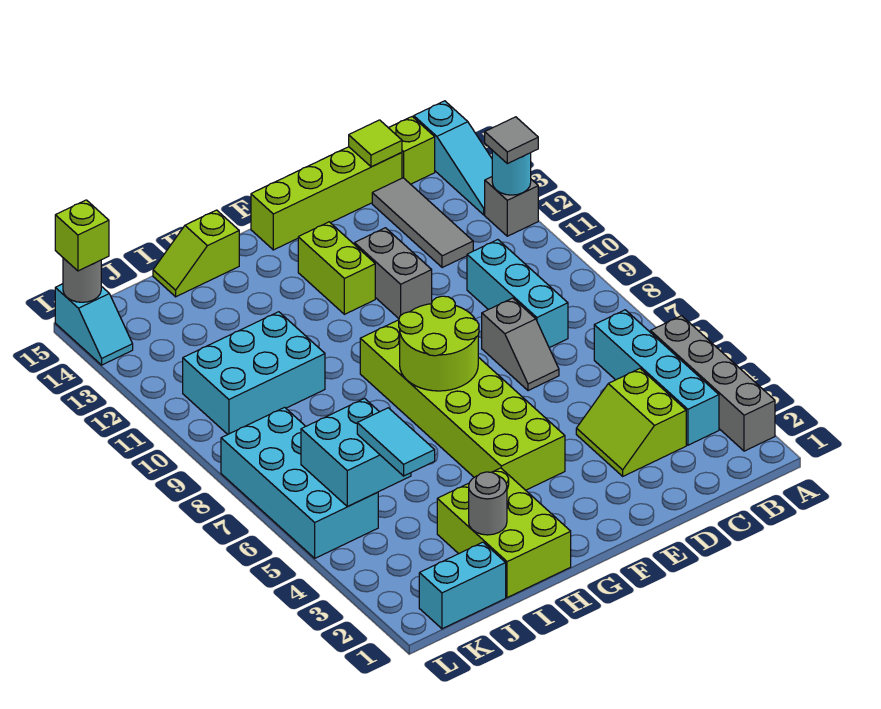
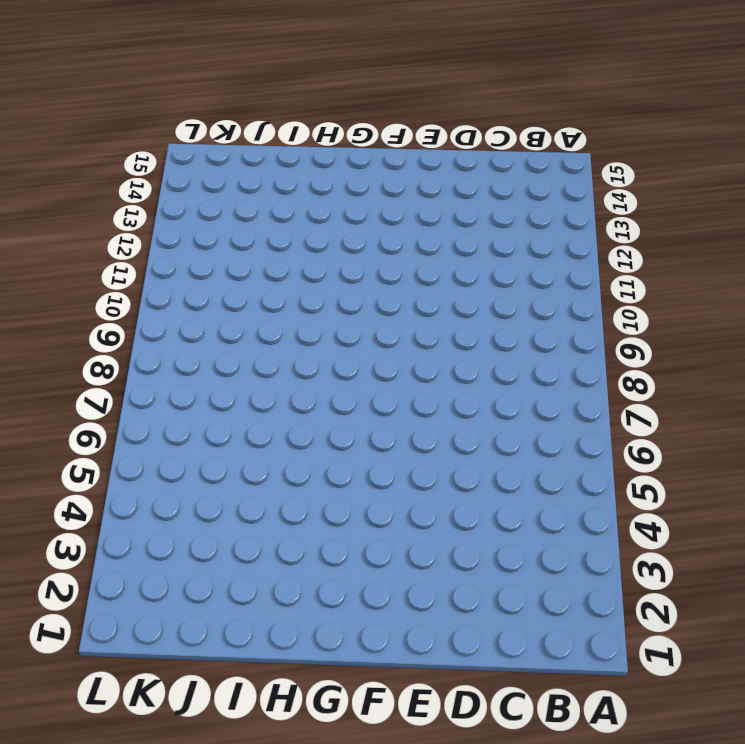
none -> grey brick A2:A5 level 1
none -> grey brick A12 level 1
none -> cyan slope A13:A15 level 1 top 15

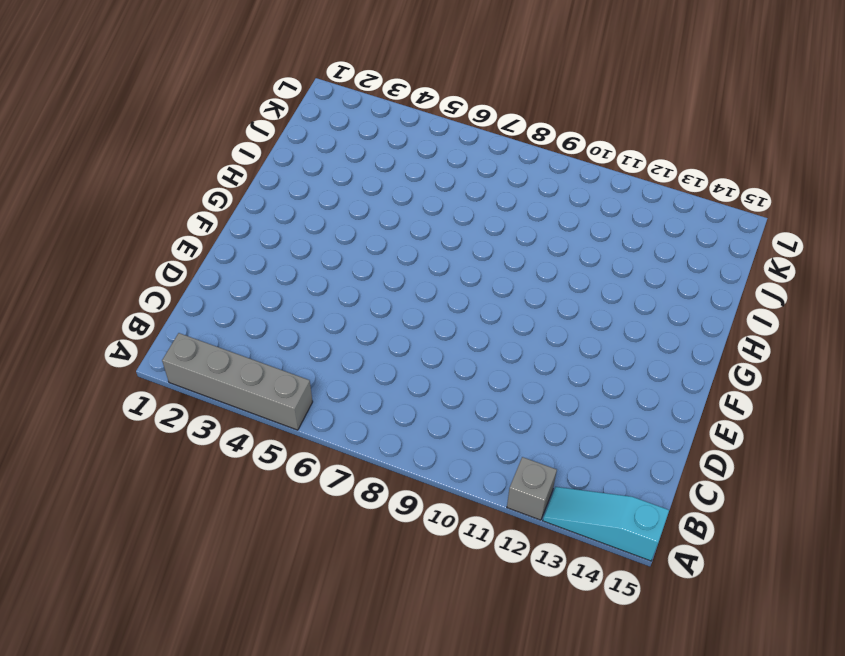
none -> cyan brick B3:B6 level 1
none -> lime brick B15 level 1
none -> lime slope C3:D4 level 1 top C

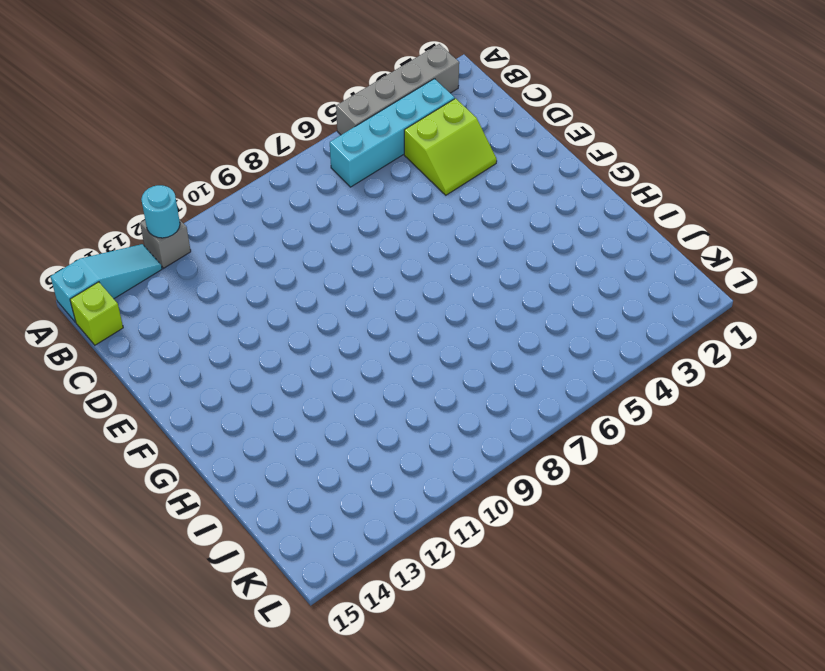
none -> cyan brick C8:C10 level 1
none -> grey tile C12:C14 level 1
none -> lime brick C15:F15 level 1

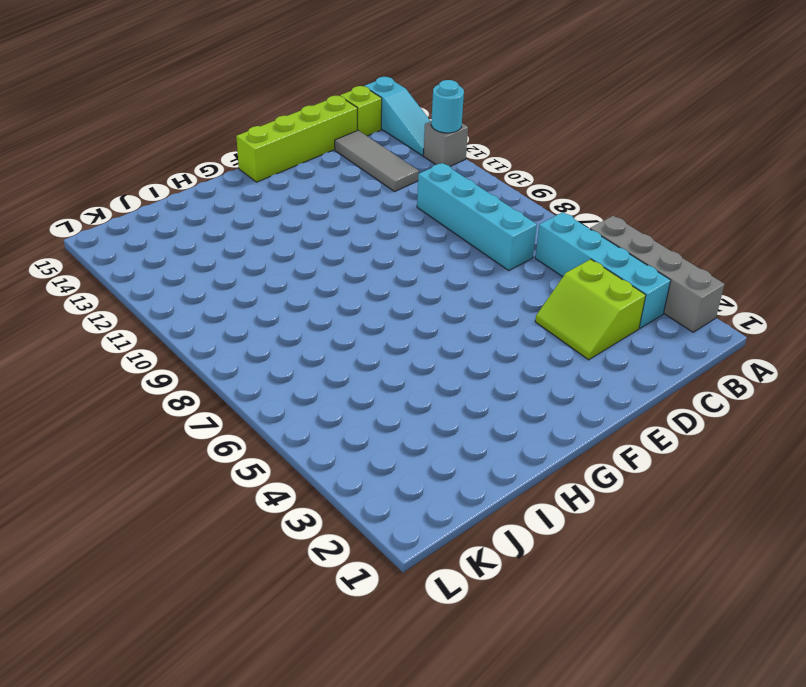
cyan brick C7:C10 level 1 -> cyan brick C8:C10 level 1
none -> grey slope D7:D8 level 1 top 8
none -> grey brick E11:E12 level 1
none -> lime brick F4:G9 level 1

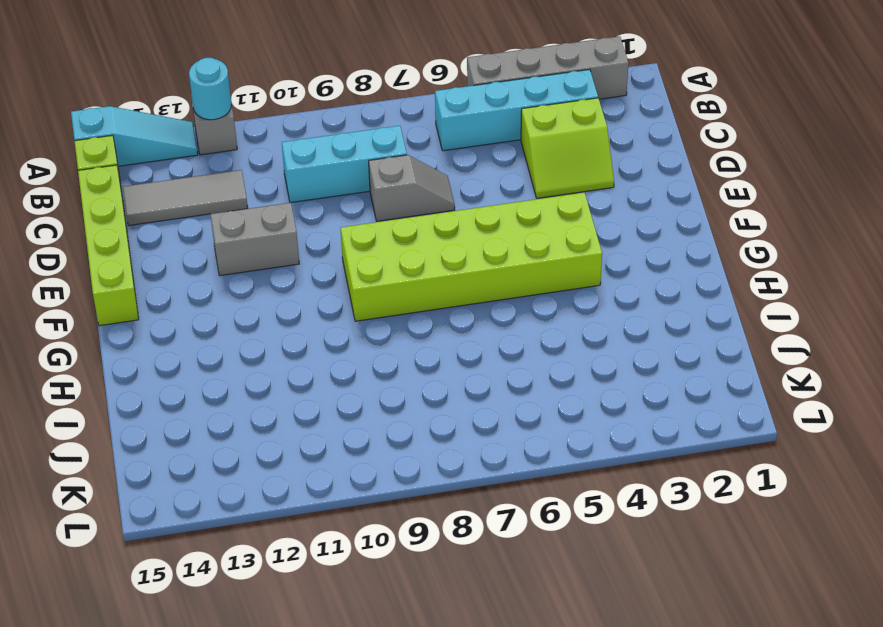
none -> lime brick F12:F13 level 1
none -> lime brick H1:I3 level 1
none -> lime slope H15:I15 level 1 top H

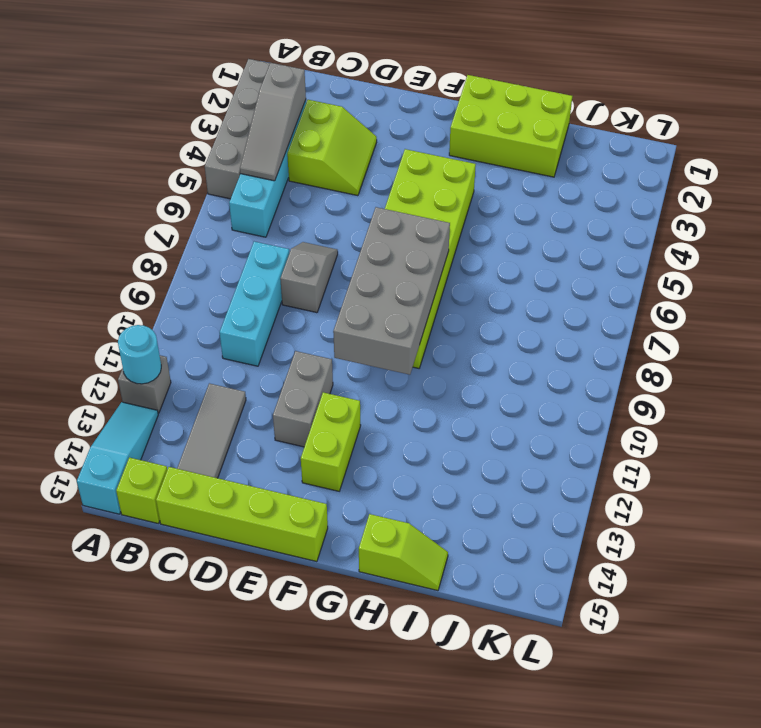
grey slope B3:B5 level 2 top 3 -> none
grey brick F7:G10 level 2 -> lime round brick F7:G8 level 2
lime brick G1:I2 level 1 -> lime brick H1:I3 level 1
none -> cyan brick I10:K11 level 1
none -> cyan brick J1:K1 level 1
none -> cyan brick K5:L8 level 1

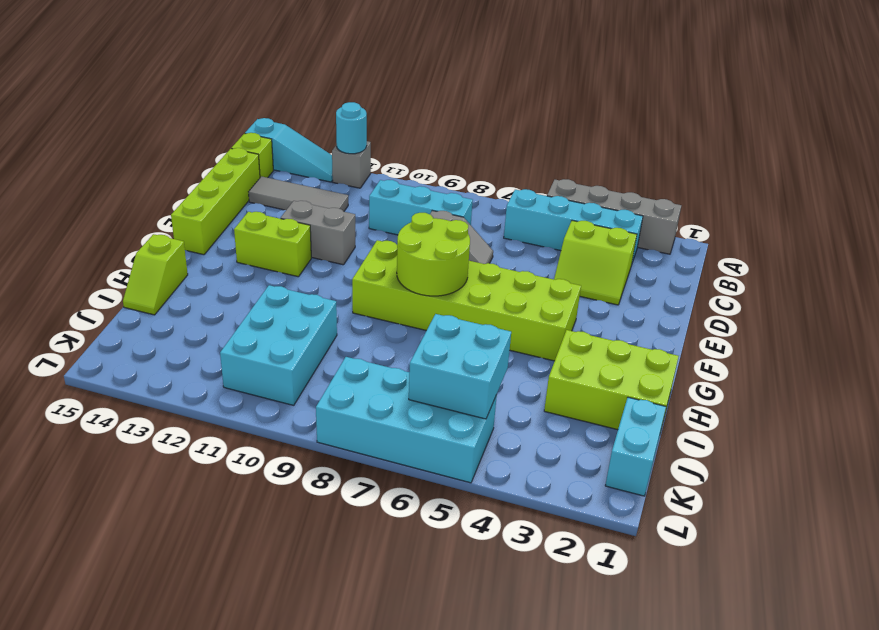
none -> cyan slope L14:L15 level 1 top 15
none -> lime tile C15 level 2
none -> grey round brick I2 level 2

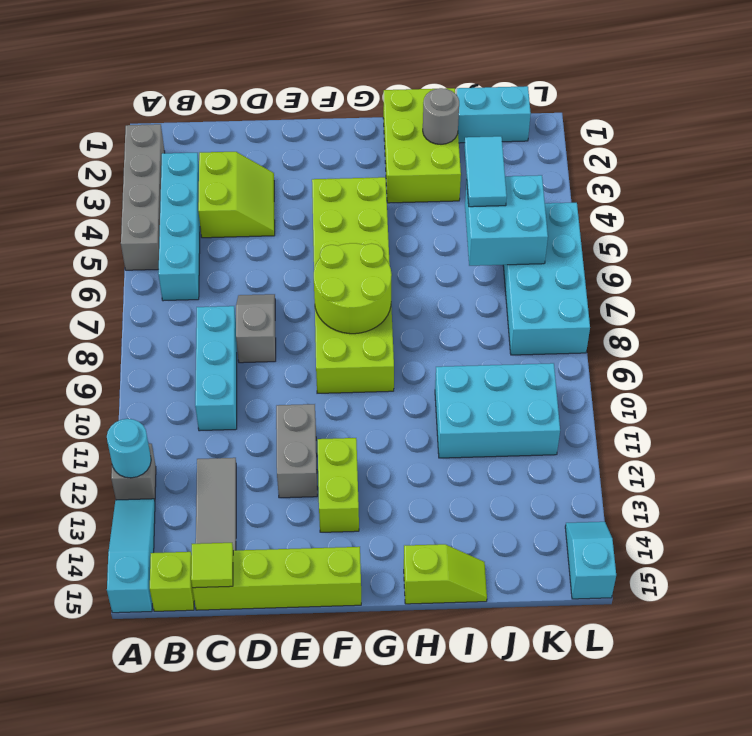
none -> grey round brick L15 level 2
none -> grey tile A12 level 3
none -> lime brick L15 level 3

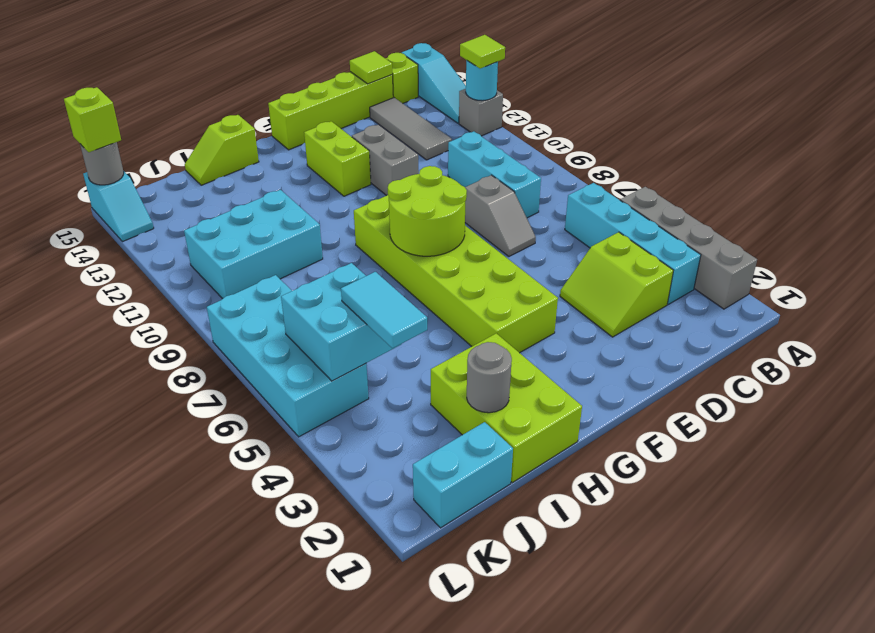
lime tile A12 level 3 -> grey tile A12 level 3

